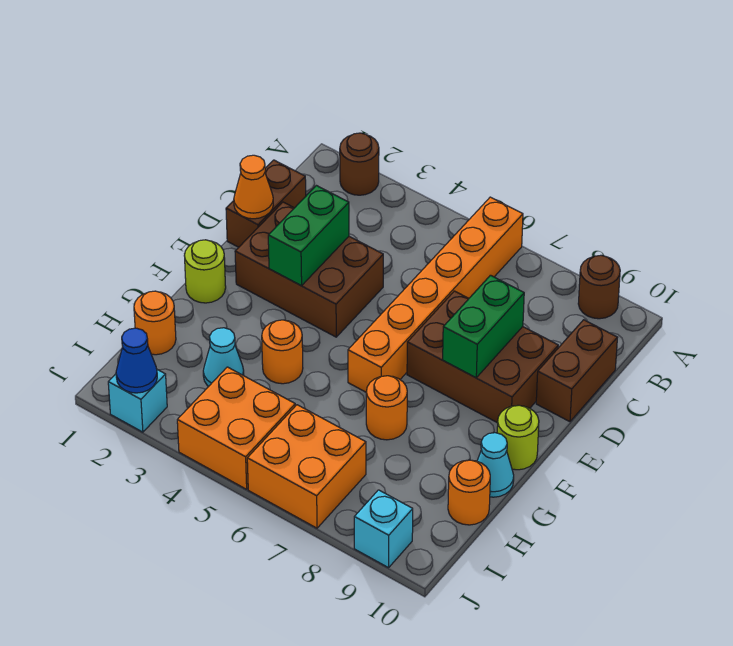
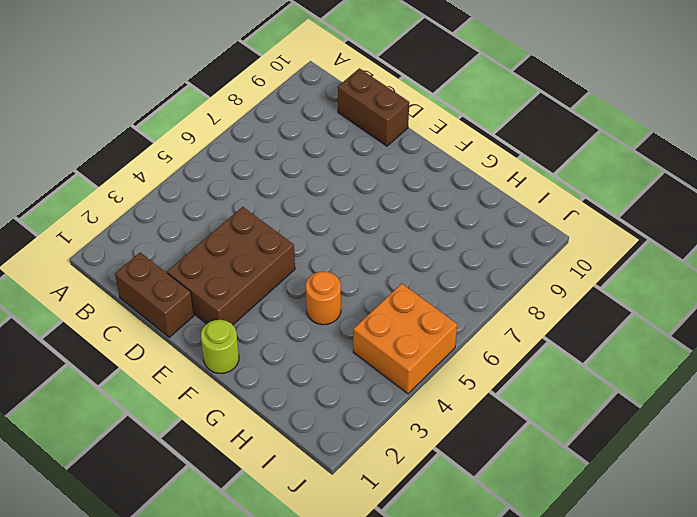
none -> brown round brick A2 level 1
none -> orange brick A6:F6 level 1
none -> brown round brick A9 level 1

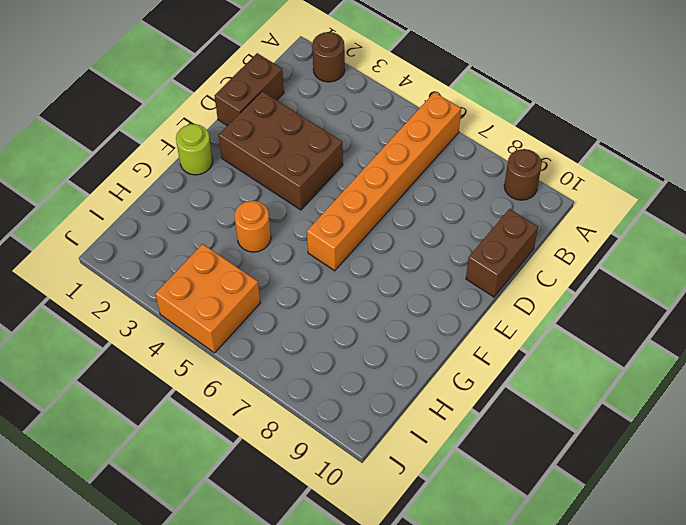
none -> brown brick D7:E9 level 1
none -> lime round brick F10 level 1
none -> orange round brick G7 level 1

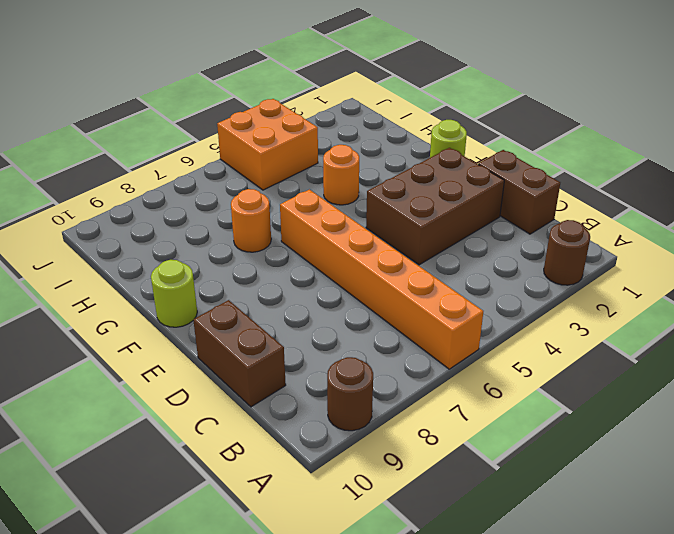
none -> brown brick D7:E9 level 1
none -> cyan cone G10 level 1
none -> orange round brick H1 level 1

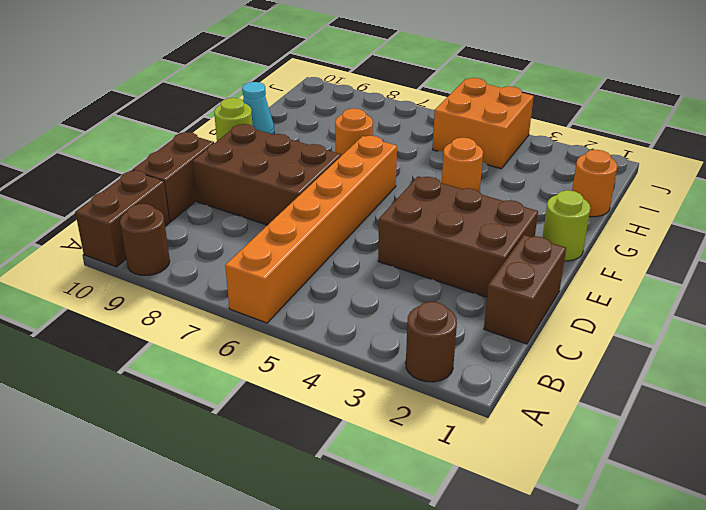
brown brick A10:B10 level 1 -> none
none -> cyan cone H3 level 1
none -> orange round brick H10 level 1
none -> orange brick I6:J7 level 1

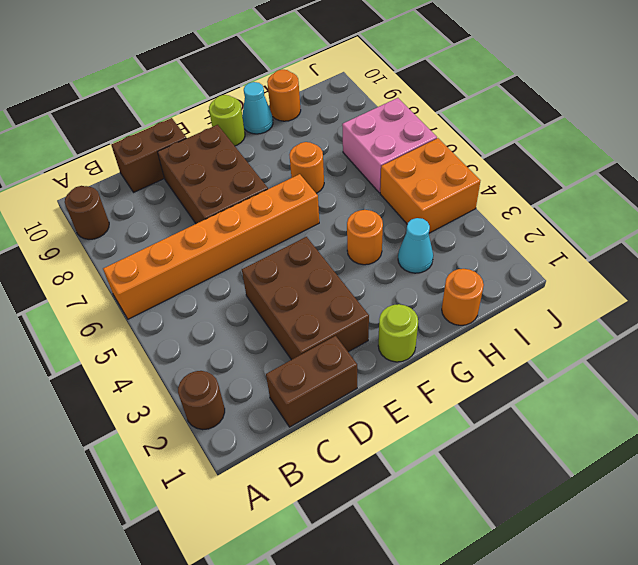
pink brick I6:J7 level 1 -> orange brick I6:J7 level 1
none -> cyan brick J2 level 1
none -> cyan brick J9 level 1
none -> orange cone D1 level 2

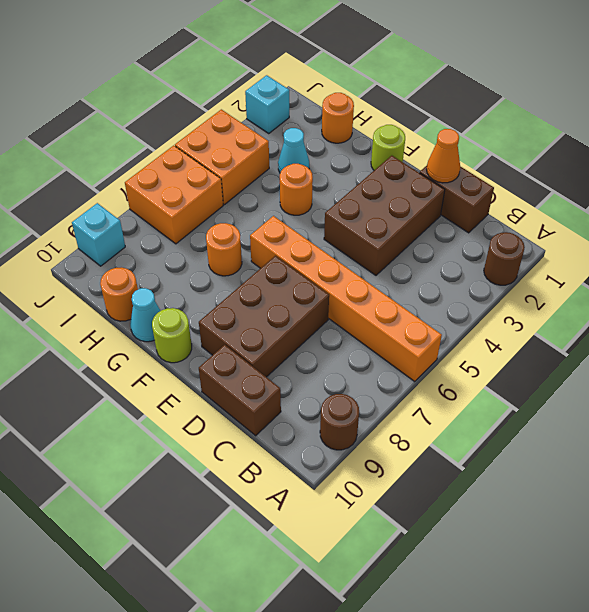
none -> green brick D3:E3 level 2
none -> green brick D8:E8 level 2
none -> blue cone J2 level 2

